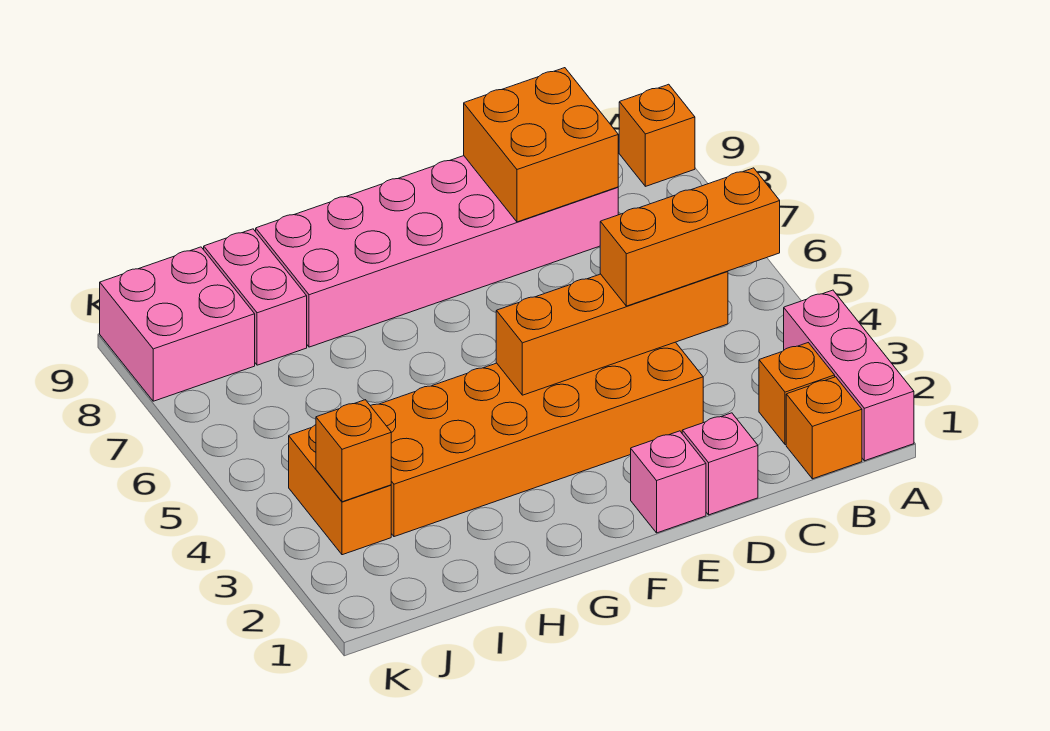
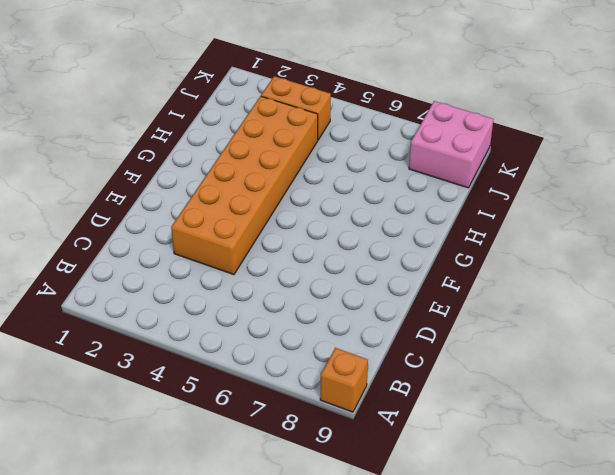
none -> pink brick A1:A3 level 1
none -> orange brick B1 level 1
none -> orange brick B2 level 1

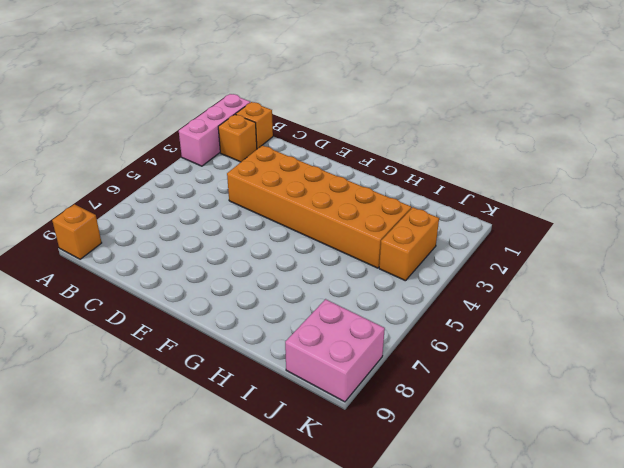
none -> pink brick C8:H9 level 1
none -> pink brick D1 level 1
none -> pink brick E1 level 1

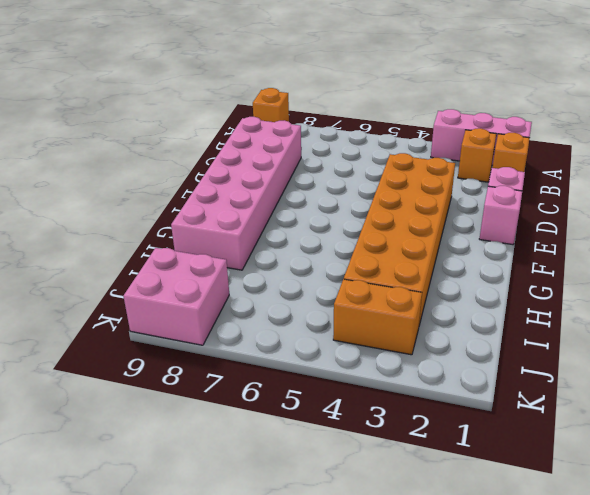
none -> pink brick I8:I9 level 1
none -> orange brick C4:F4 level 2
none -> orange brick C8:D9 level 2

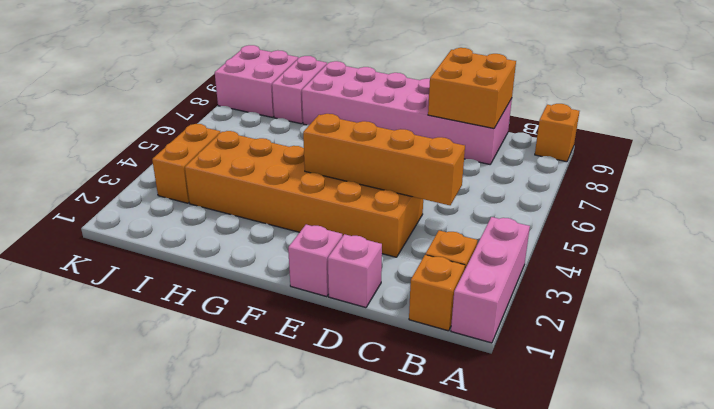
none -> orange brick J3 level 2
none -> orange brick B4:D4 level 3

